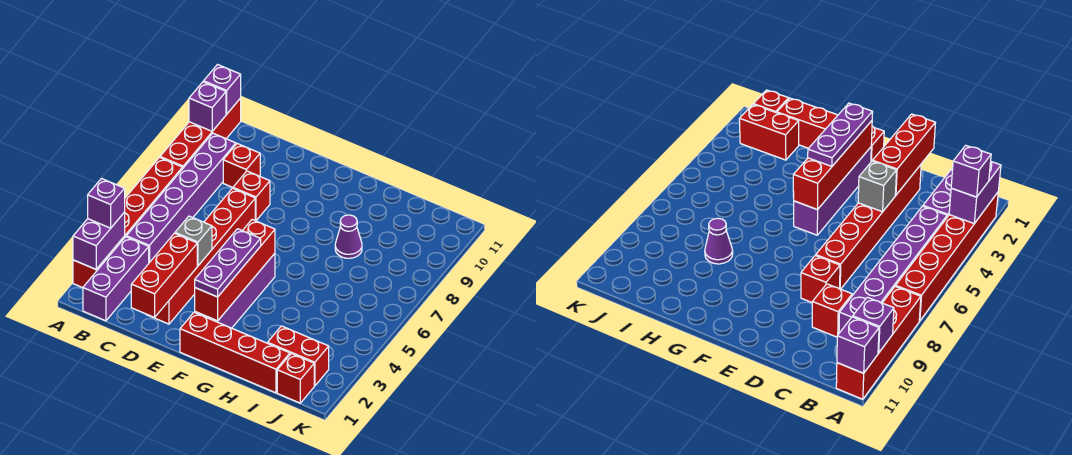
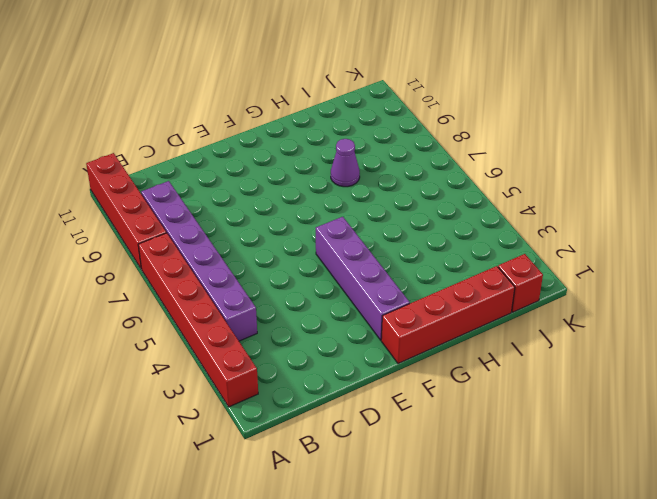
none -> purple brick B1:B3 level 1
none -> red brick C9 level 1
none -> red brick D2:D7 level 1

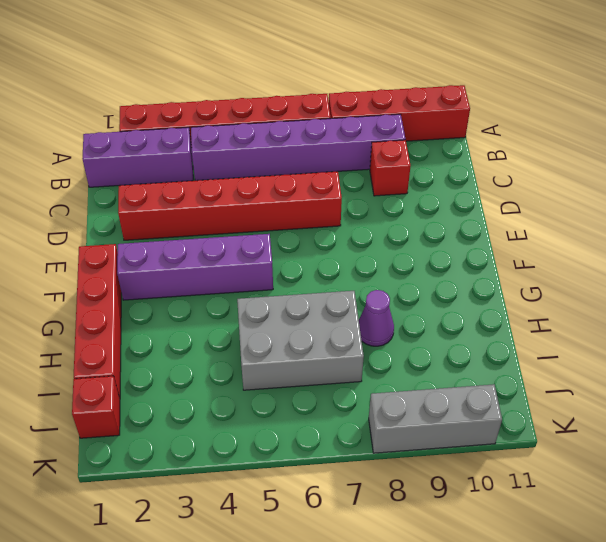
grey brick H5:I7 level 1 -> none
grey brick K8:K10 level 1 -> none
none -> red brick D8 level 1
none -> red brick I2:J2 level 1
none -> purple brick A2:A3 level 2

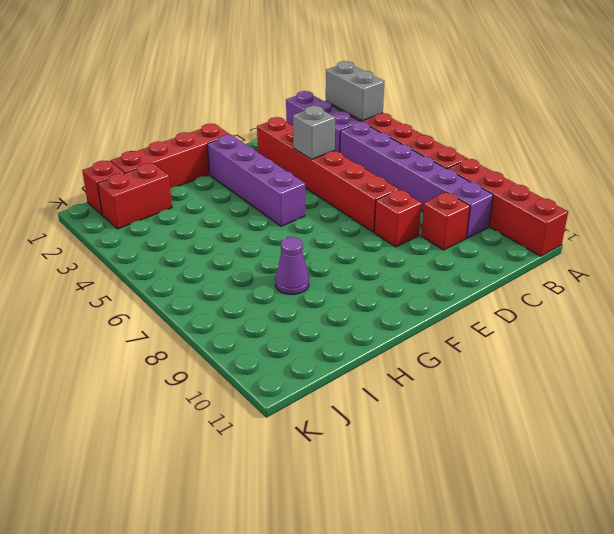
grey brick A2:A3 level 2 -> purple brick A2:A3 level 2
none -> purple brick A10 level 2
none -> purple brick A11 level 2
none -> red brick D1:D3 level 2

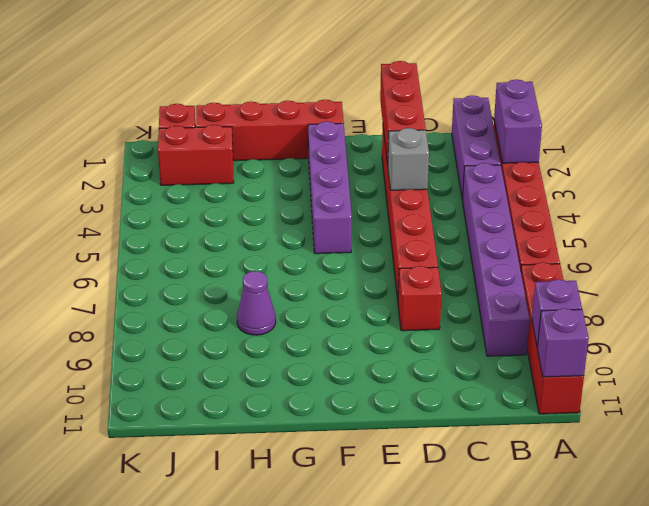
none -> red brick C9 level 1
none -> red brick F2:F5 level 2
none -> purple brick A3 level 3

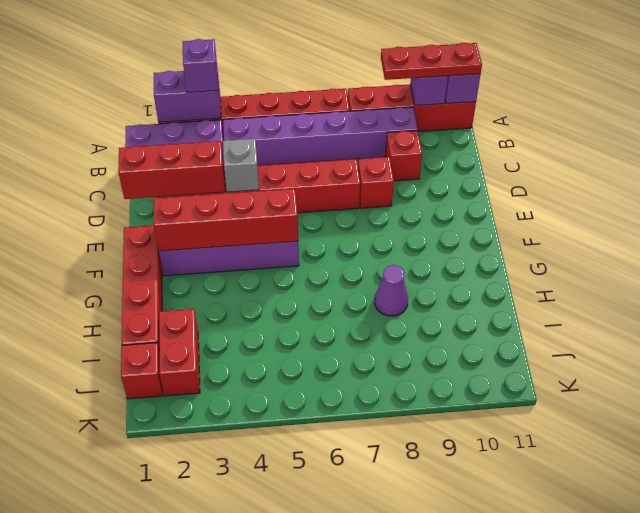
red plate A9:A11 level 3 -> none
none -> purple plate F2:F4 level 3

